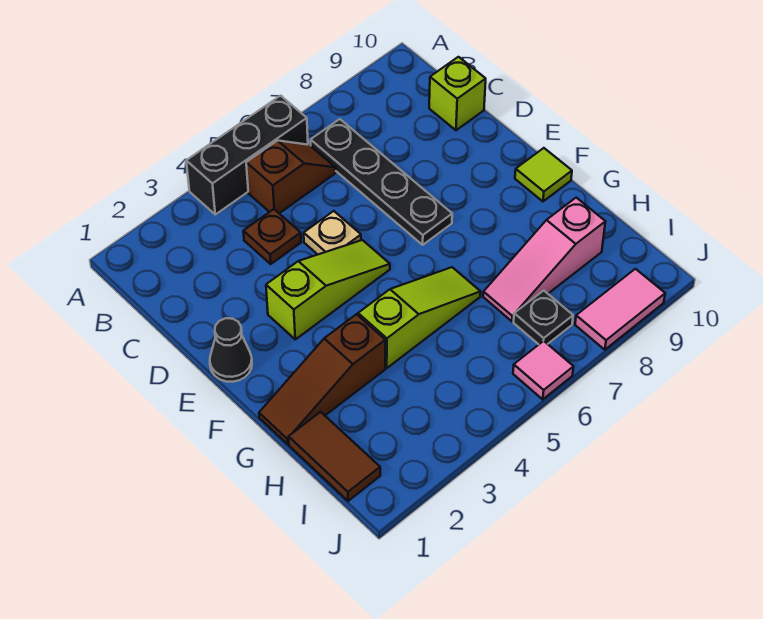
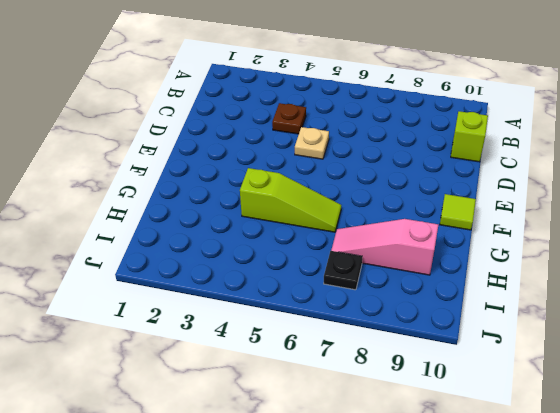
none -> black brick A4:A6 level 1
none -> brown slope B5:B6 level 1 top 5
none -> black plate B7:E7 level 1

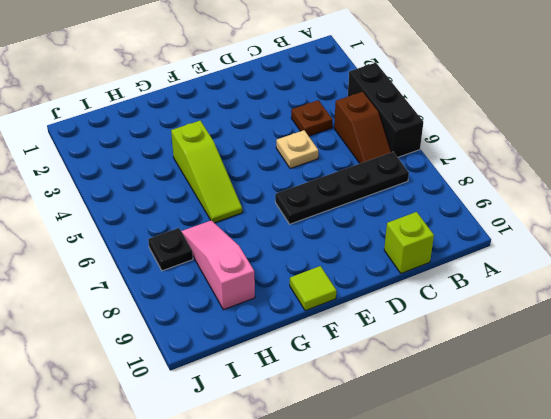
none -> black cone E1 level 1
none -> lime slope E3:E5 level 1 top 3
none -> brown slope G1:G3 level 1 top 3

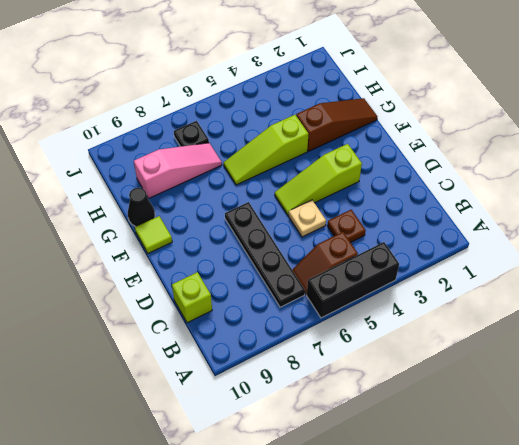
black cone G10 level 1 -> black cone E1 level 1
none -> brown tile H1:I1 level 1
none -> pink tile J6 level 1
none -> pink tile J8:J9 level 1

